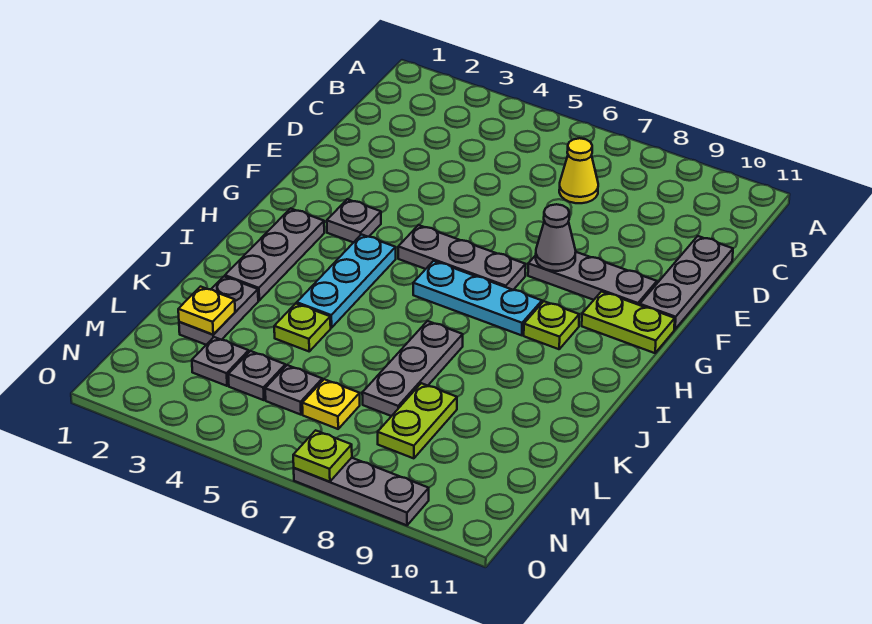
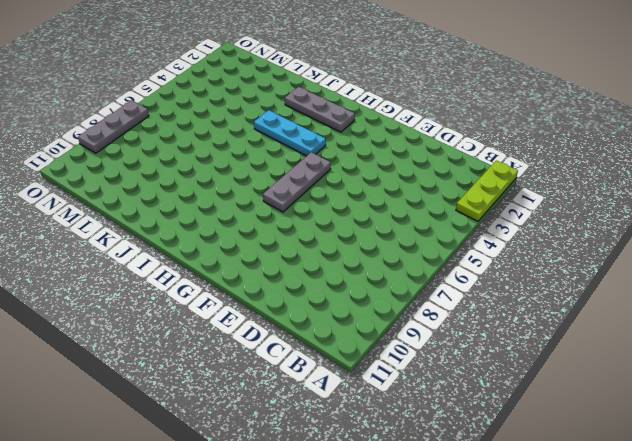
lime plate A1:A3 level 1 -> none
none -> yellow cone C7 level 1
none -> grey plate D11:F11 level 1
none -> grey plate F8:F10 level 1

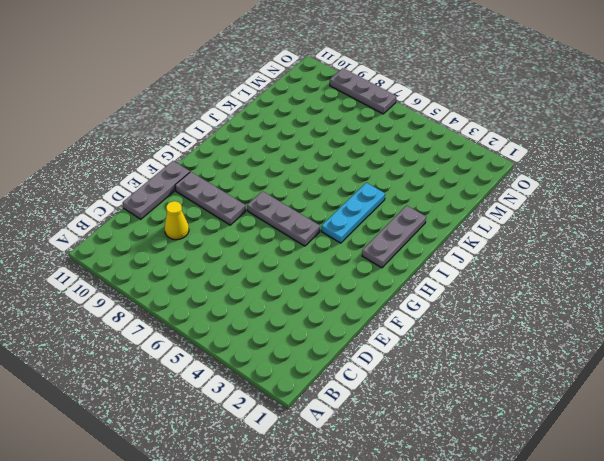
yellow cone D9 level 1 -> yellow cone C7 level 1
none -> grey plate G3 level 1
none -> lime plate G10:G11 level 1
none -> cyan plate H6:H8 level 1

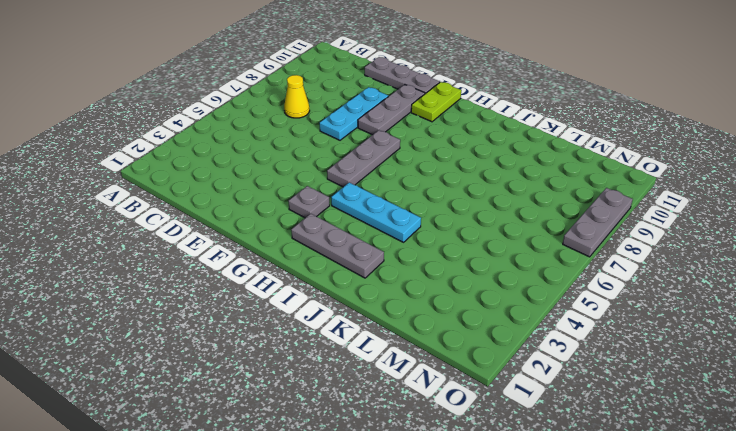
cyan plate E7:E9 level 1 -> cyan plate H6:H8 level 1
none -> lime plate H9 level 1
none -> grey plate J7:L7 level 1
none -> grey plate K2:L2 level 1

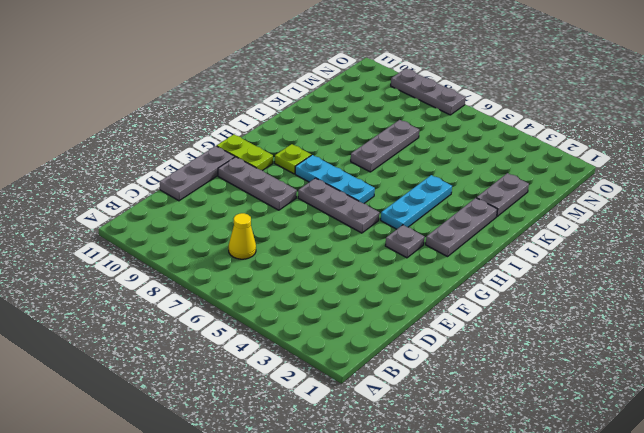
none -> lime plate K4 level 1
none -> lime plate L8:M8 level 1
none -> grey plate M3 level 1

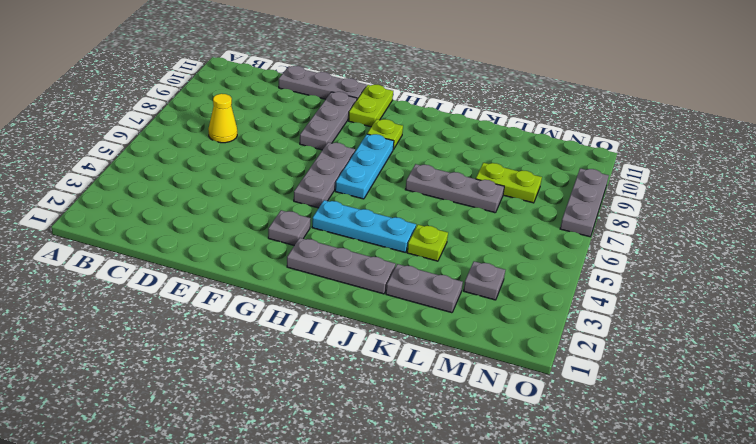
none -> grey plate M4 level 1
none -> grey plate M5 level 1
none -> yellow plate M6 level 1

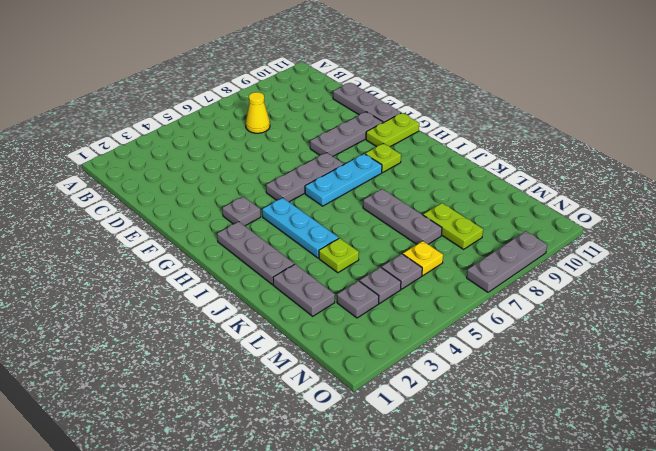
none -> grey cone F8 level 2
none -> yellow plate L2 level 2
none -> lime plate O7 level 2

